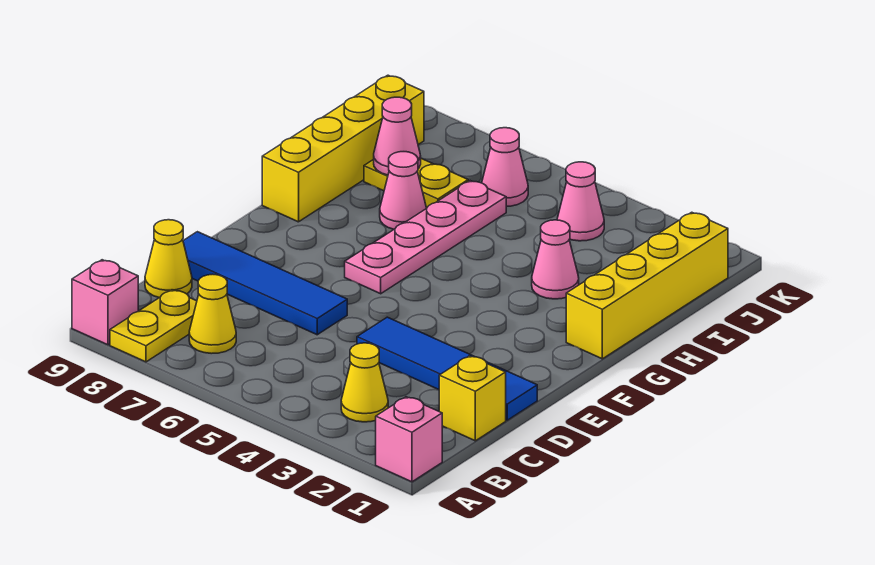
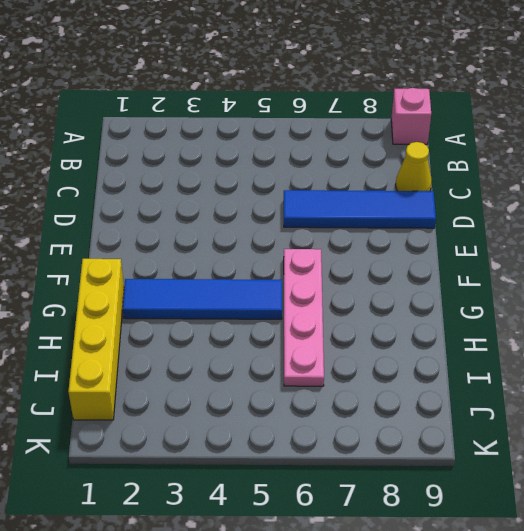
blue tile G2:G5 level 1 -> blue tile D1:D4 level 1
none -> pink brick A1 level 1
none -> yellow plate A8:B8 level 1
none -> yellow cone B3 level 1

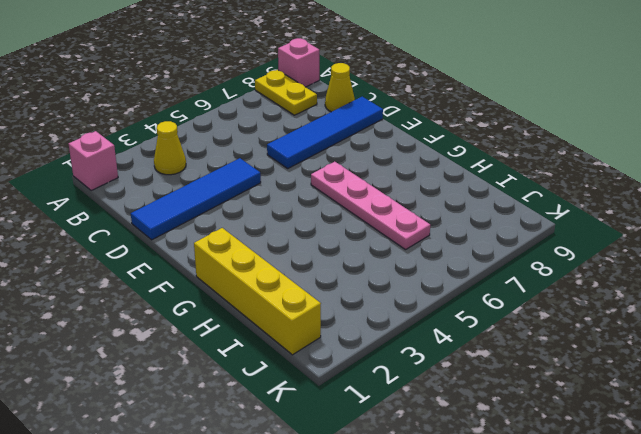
none -> yellow cone B7 level 1
none -> yellow brick C1 level 1
none -> yellow brick G9:J9 level 1

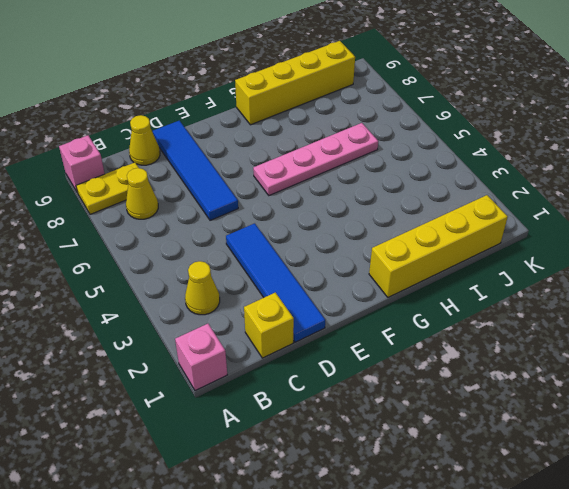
none -> pink cone H3 level 1
none -> pink cone H7 level 1
none -> yellow plate I7:I8 level 1

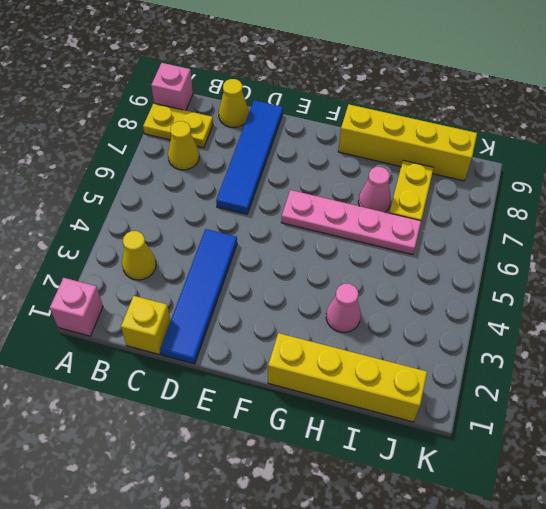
none -> pink cone J4 level 1
none -> pink cone J6 level 1
none -> pink cone I8 level 2

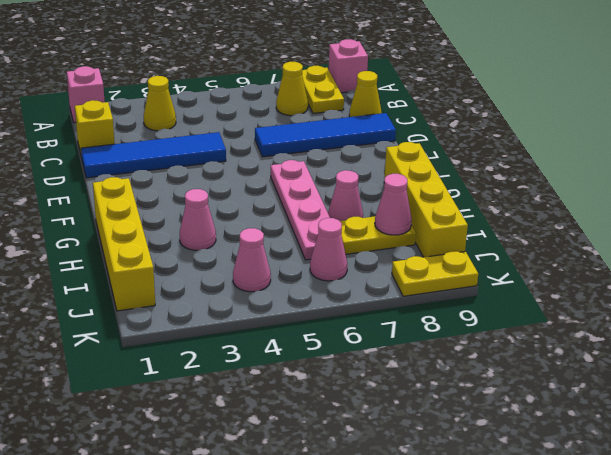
yellow plate K8:K9 level 1 -> none

